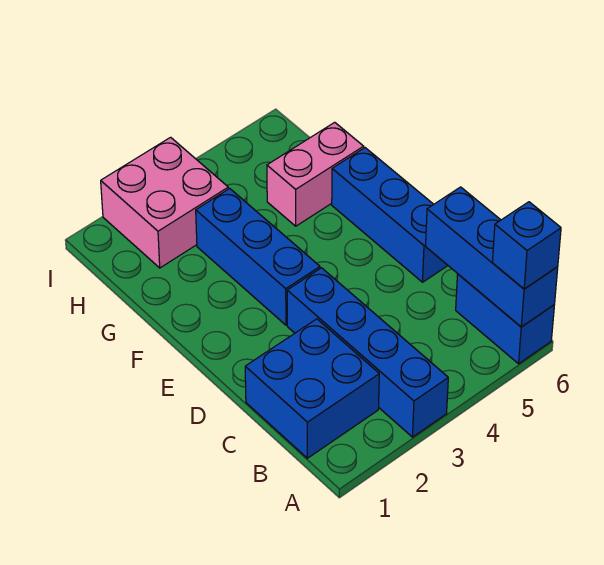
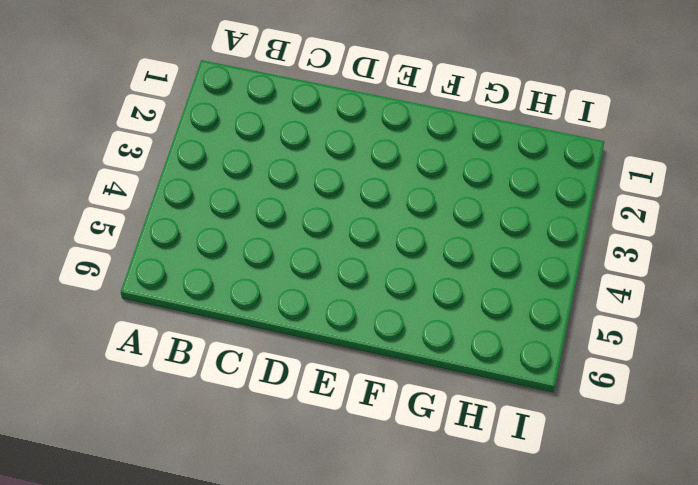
none -> blue brick A3:D3 level 1
none -> blue brick A6:B6 level 1

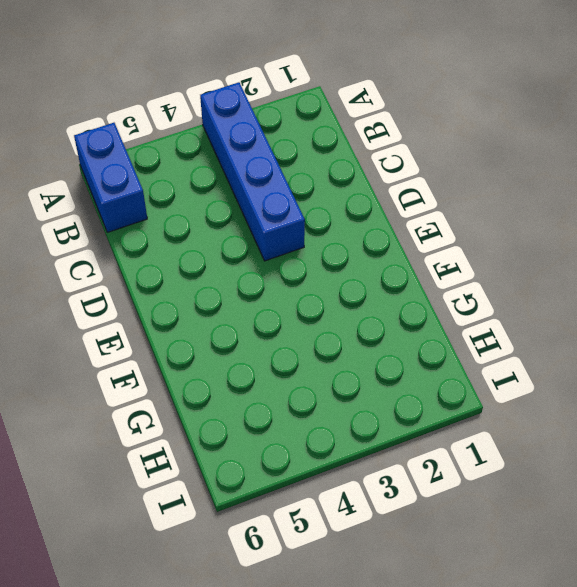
none -> blue brick B1:C2 level 1
none -> blue brick D6:F6 level 1

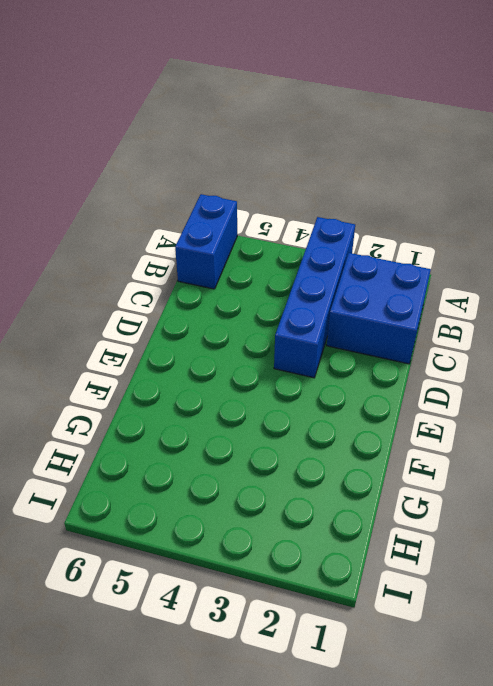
none -> blue brick D6:F6 level 1
none -> blue brick E3:G3 level 1

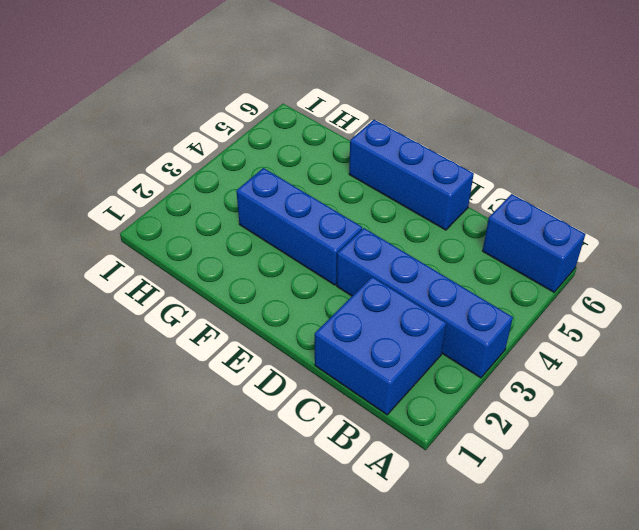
none -> pink brick G5:G6 level 1
none -> pink brick H2:I3 level 1

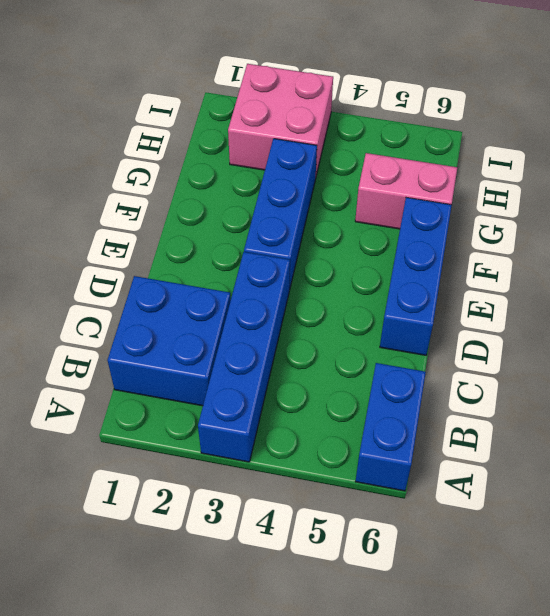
none -> blue brick A6:C6 level 2
none -> blue brick A6 level 3

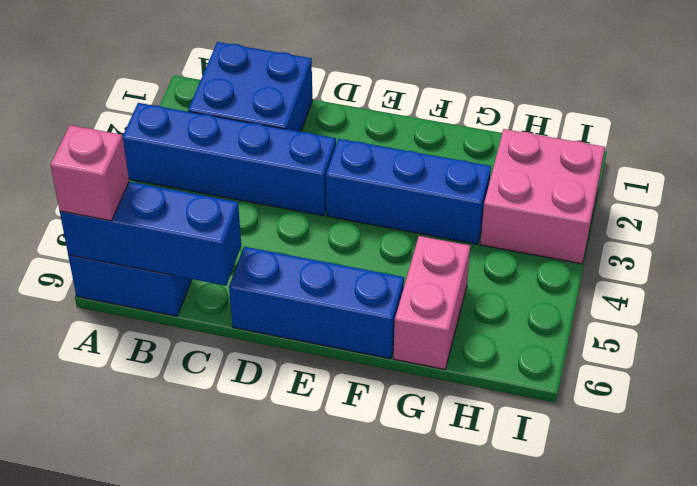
pink brick A6 level 3 -> blue brick A6 level 3

